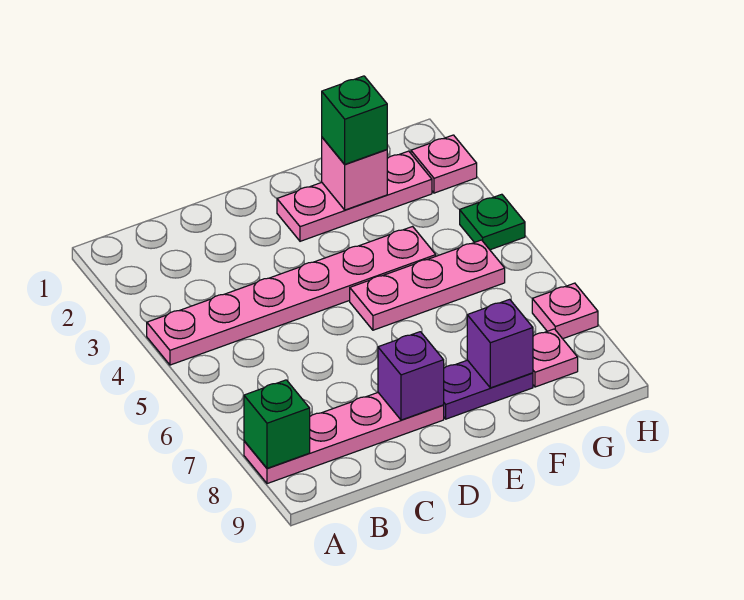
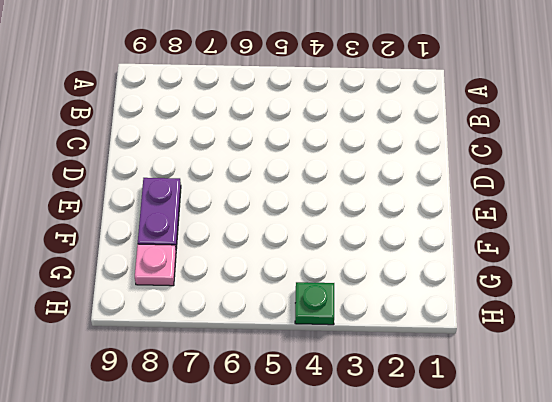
none -> pink plate A4:F4 level 1
none -> pink plate A8:D8 level 1
none -> pink plate E2:G2 level 1

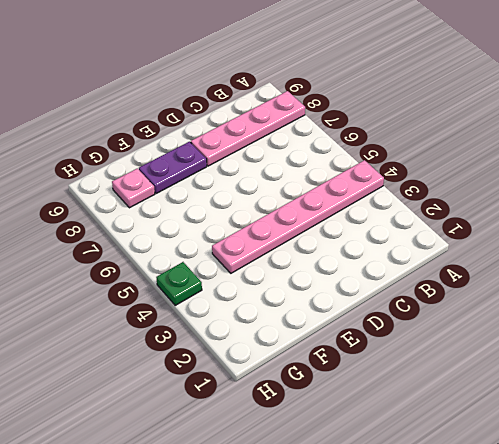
none -> pink plate E2:G2 level 1
none -> pink plate E5:G5 level 1
none -> pink plate H2 level 1

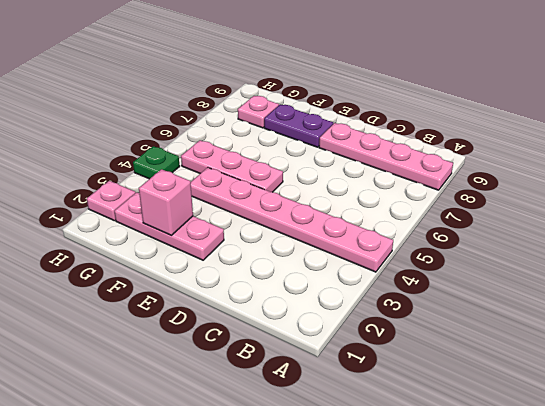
none -> pink plate H7 level 1
none -> green brick A8 level 2
none -> purple brick D8 level 2

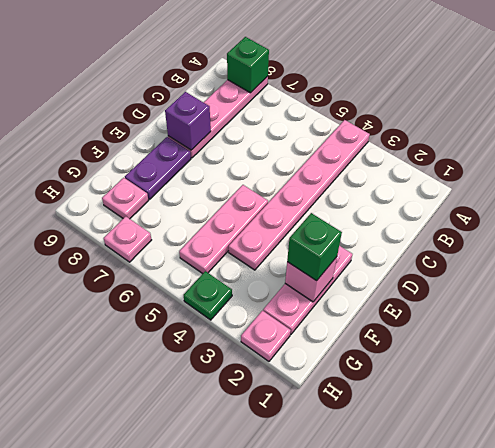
none -> purple brick F8 level 2

